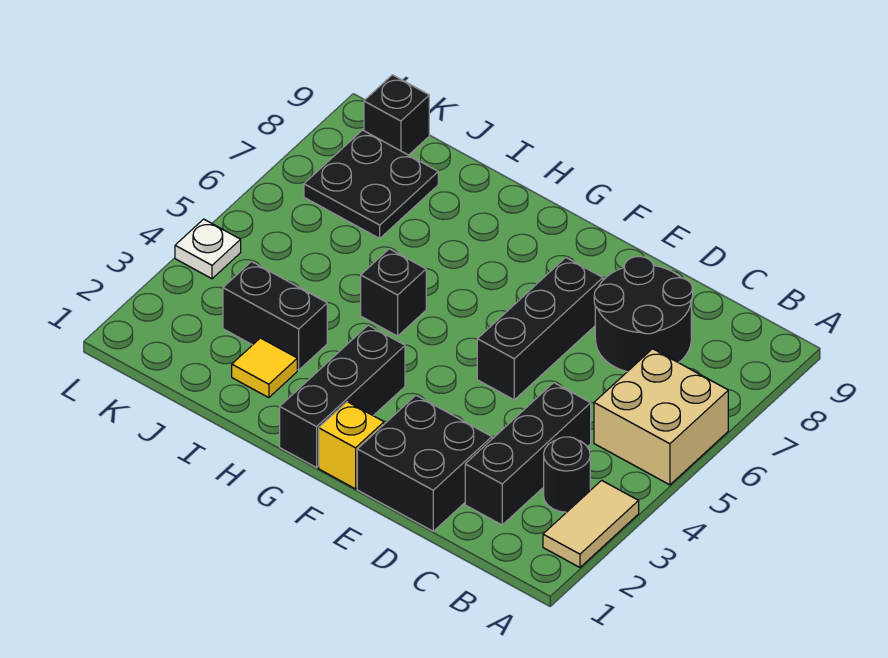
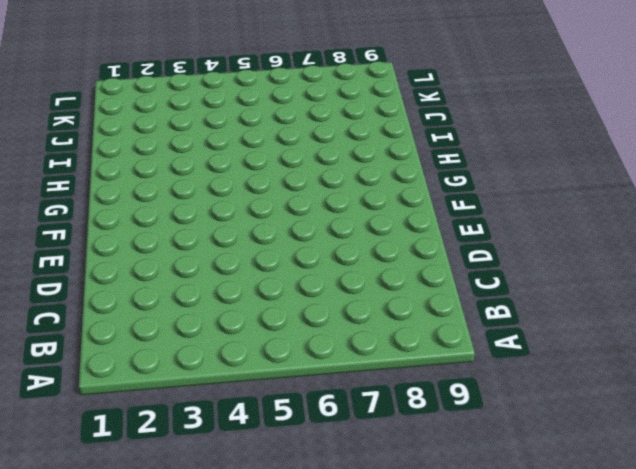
none -> tan tile A2:A3 level 1
none -> tan brick A5:B6 level 1
none -> black round brick B3 level 1

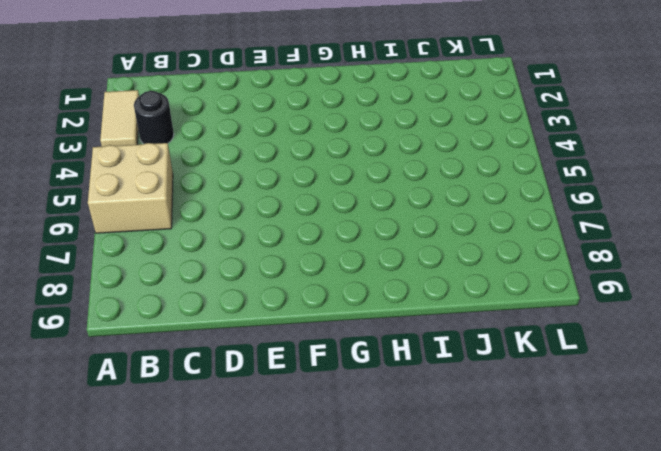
none -> black brick C2:C4 level 1
none -> black round brick C7:D8 level 1
none -> black brick D1:E2 level 1

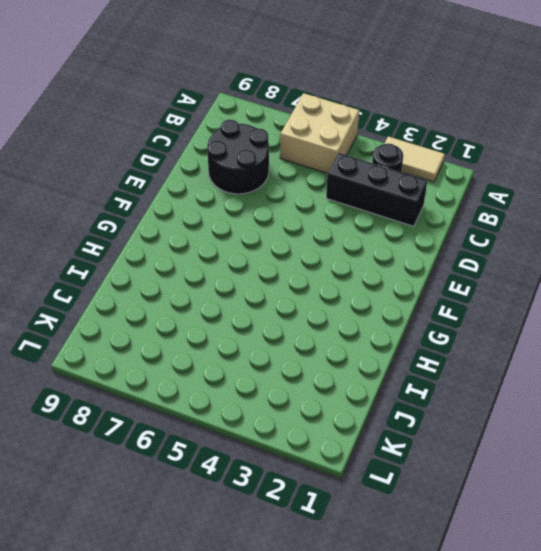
none -> black brick D1:E2 level 1
none -> black brick E5:E7 level 1
none -> yellow brick F1 level 1

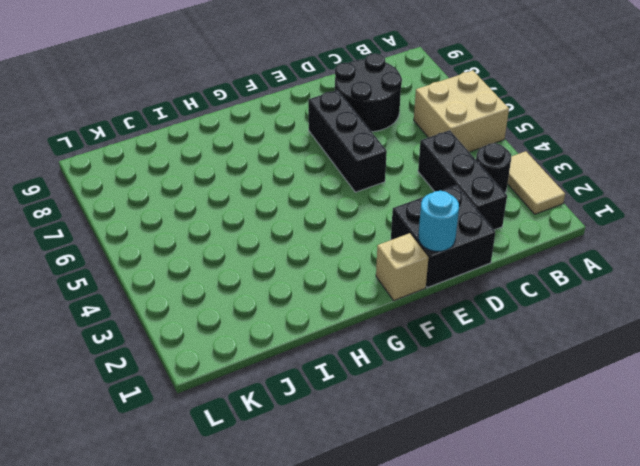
cyan round brick E1 level 2 -> none
tan brick F1 level 1 -> yellow brick F1 level 1
none -> black brick G1:G3 level 1
none -> black brick H5 level 1
none -> yellow tile I2 level 1

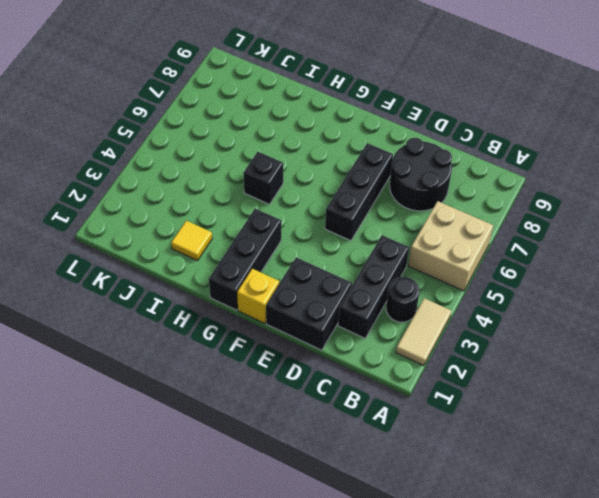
none -> black brick I3:J3 level 1
none -> black plate J7:K8 level 1
none -> black brick K9 level 1

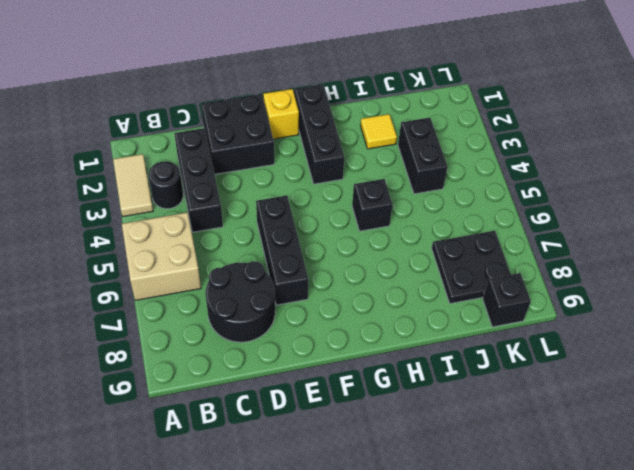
black brick J3:J4 level 1 -> black brick I3:J3 level 1
none -> white plate L4 level 1

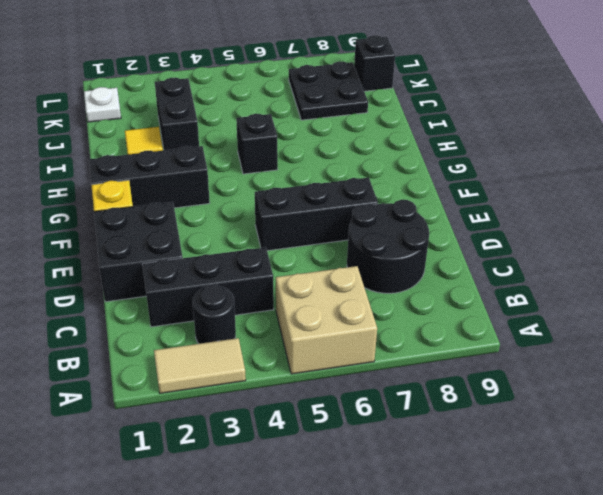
white plate K1 level 1 -> white plate L4 level 1

